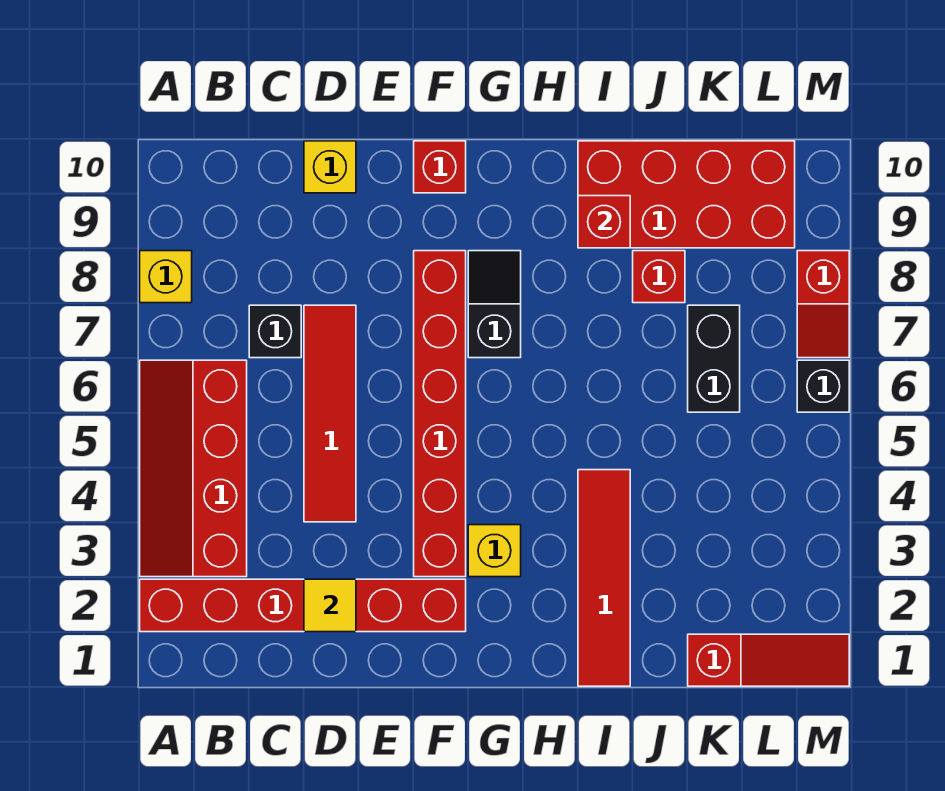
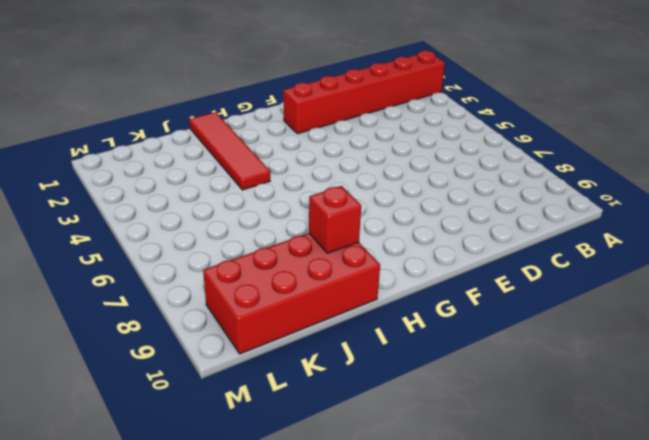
none -> red slope A3:B6 level 1 top B
none -> yellow brick A8 level 1
none -> black brick C7 level 1

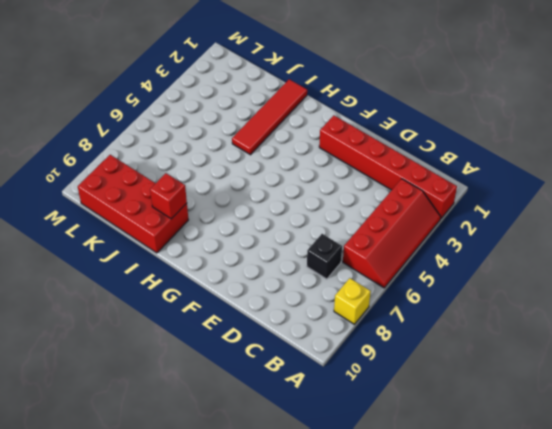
none -> red tile D4:D7 level 1
none -> yellow brick D10 level 1
none -> red brick F3:F8 level 1

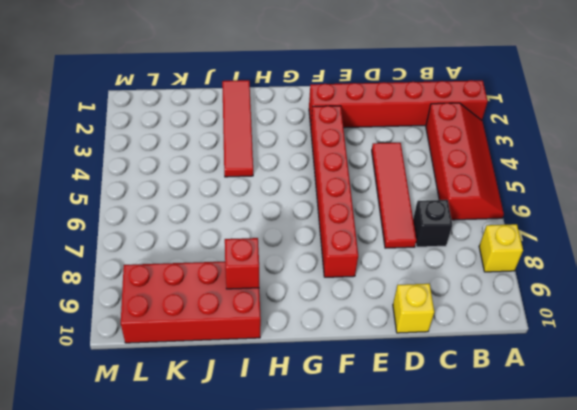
none -> red brick F10 level 1
none -> yellow brick G3 level 1
none -> black slope G7:G8 level 1 top 7

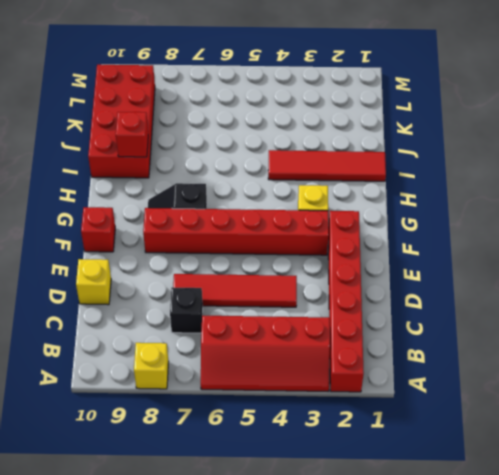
none -> red brick J8 level 1
none -> red slope K1:M1 level 1 top K
none -> black brick K6:K7 level 1

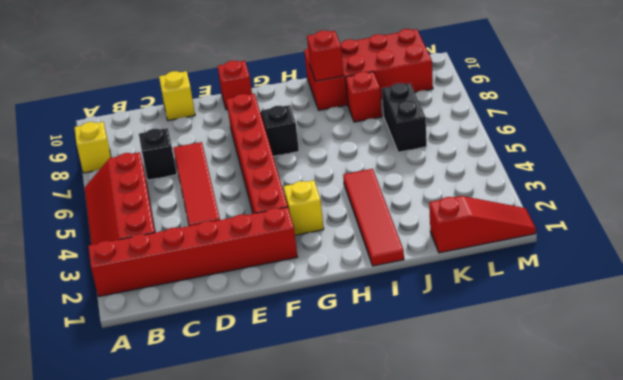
none -> black brick M6 level 1
none -> red slope M7:M8 level 1 top 8
none -> yellow tile D2 level 2

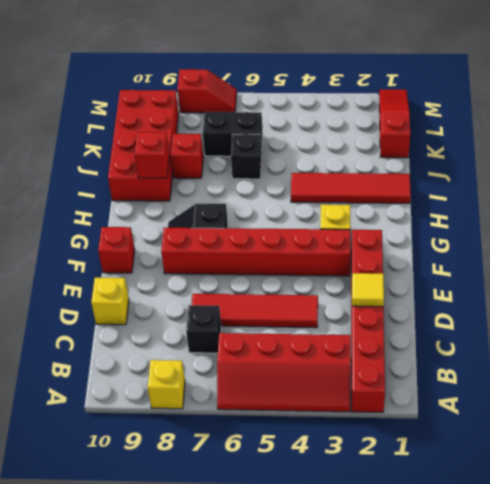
black brick J6 level 1 -> black brick M6 level 1

